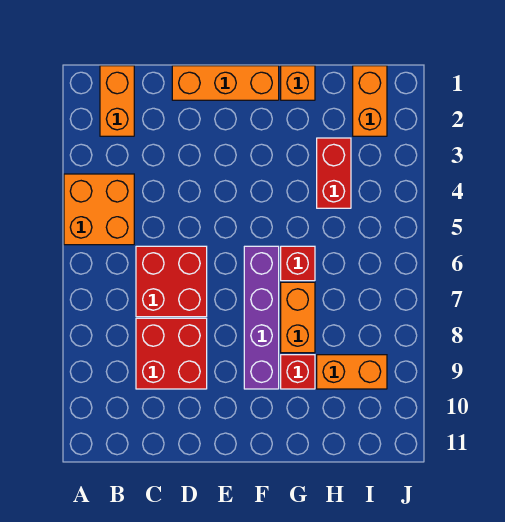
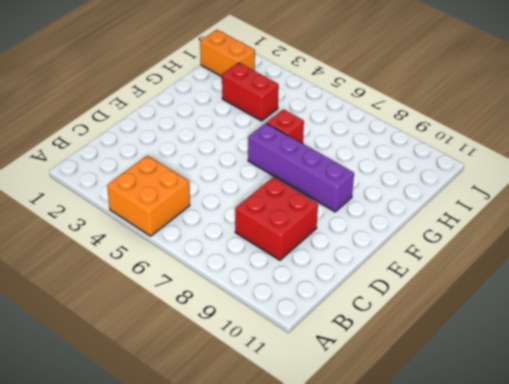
none -> orange brick B1:B2 level 1
none -> red brick C6:D7 level 1
none -> orange brick D1:F1 level 1

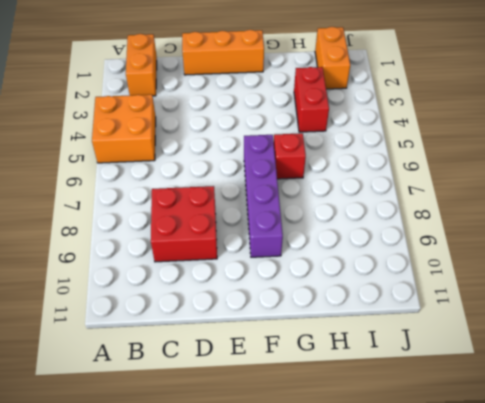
none -> red brick C6:D7 level 1
none -> orange brick G1 level 1
none -> orange brick G7:G8 level 1

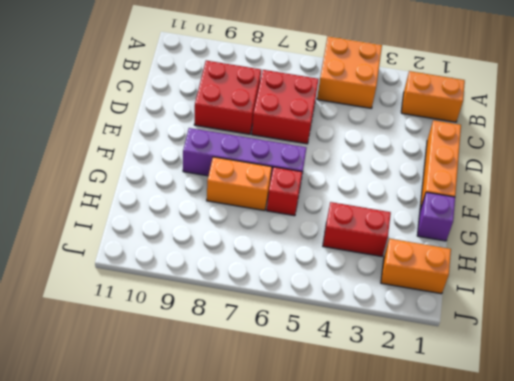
purple brick G1 level 1 -> orange brick G1 level 1
none -> red brick G9 level 1
none -> orange brick H9:I9 level 1

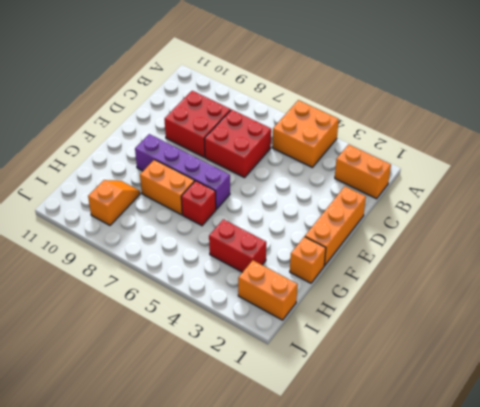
orange slope H9:I9 level 1 top I -> orange brick H9:I9 level 1
none -> red brick G9 level 1

